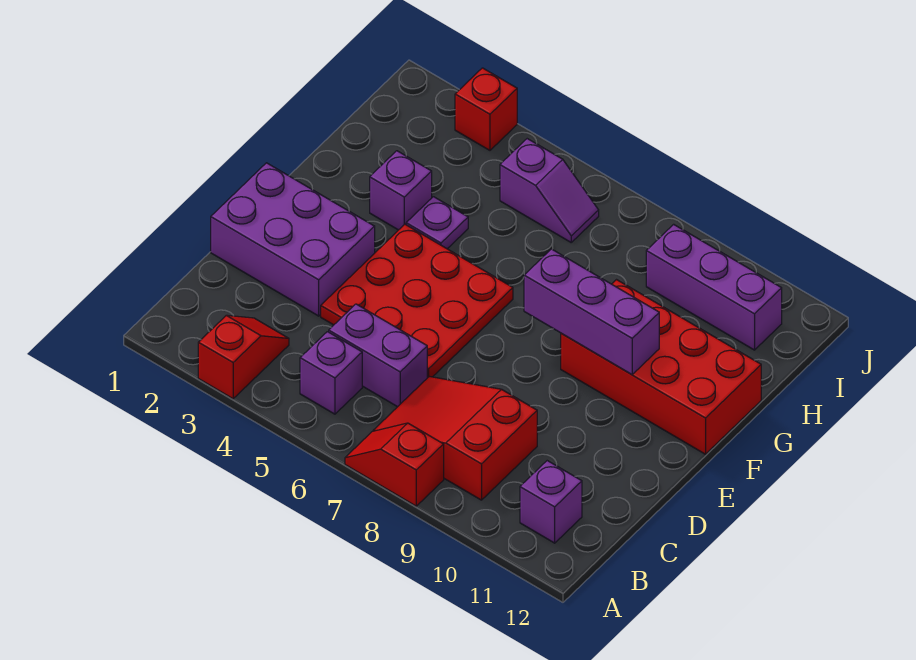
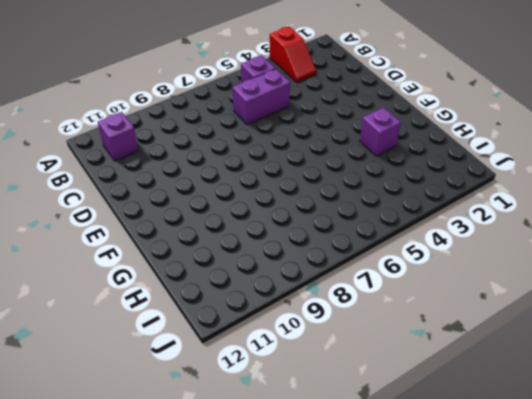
none -> red slope A7:A8 level 1 top 8
none -> red slope B7:C9 level 1 top 9
none -> purple brick D1:E3 level 1

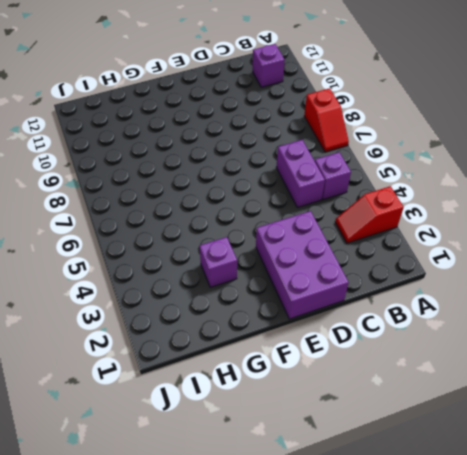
none -> red slope B7:C9 level 1 top 9
none -> red plate D4:F6 level 1
none -> red brick F9:G12 level 1

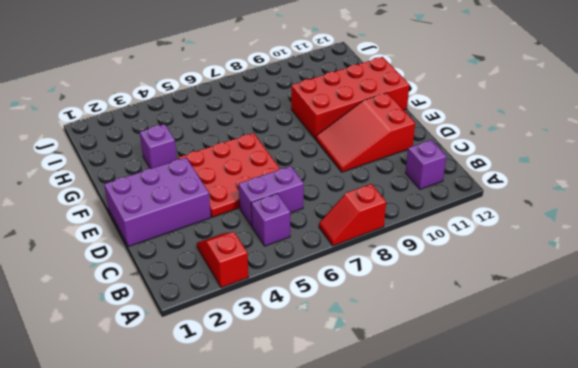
red slope D9:E11 level 1 top 11 -> red slope B7:C9 level 1 top 9
none -> purple plate G4 level 1
none -> purple slope I5:I6 level 1 top 5
none -> purple brick I9:I11 level 1

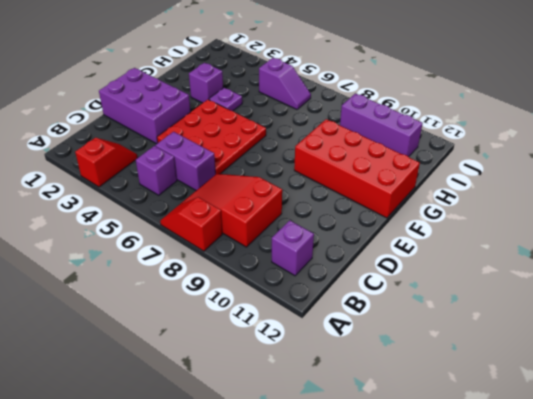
none -> red brick J3 level 1
none -> purple brick F8:F10 level 2

